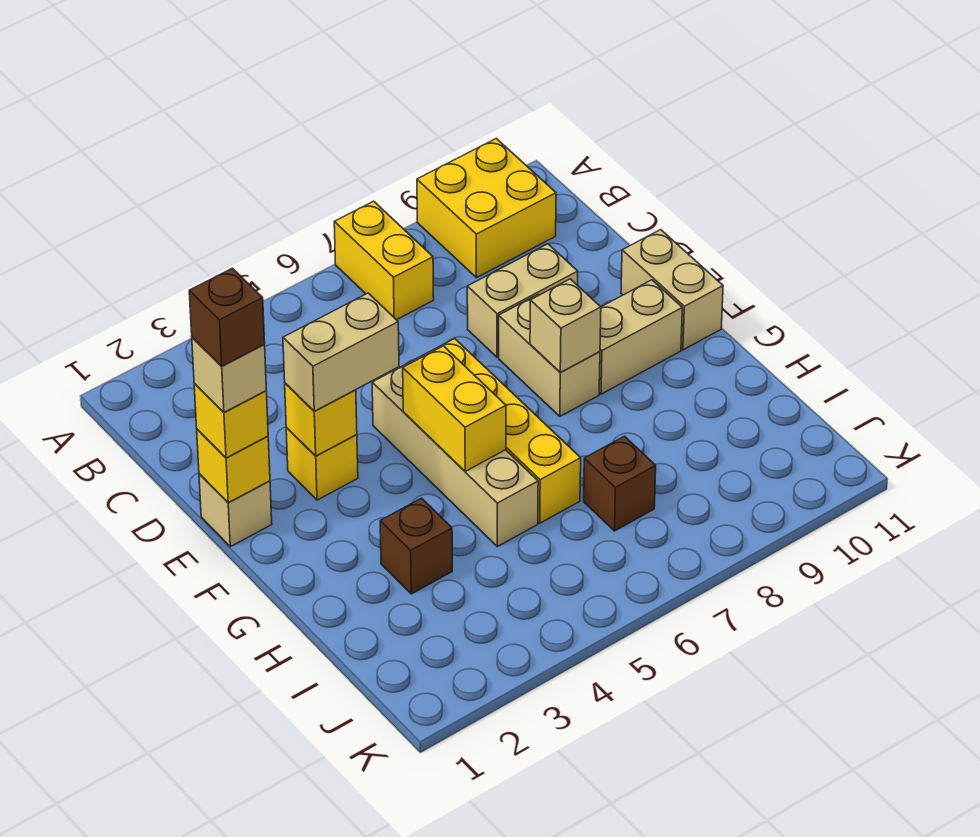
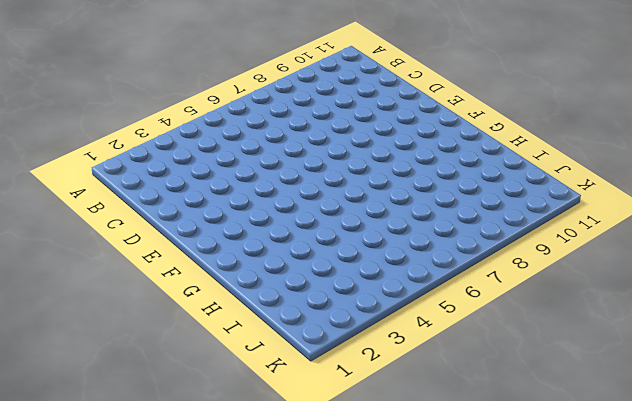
none -> yellow brick A7:B7 level 1
none -> yellow brick A9:B10 level 1
none -> tan brick D8:D9 level 1

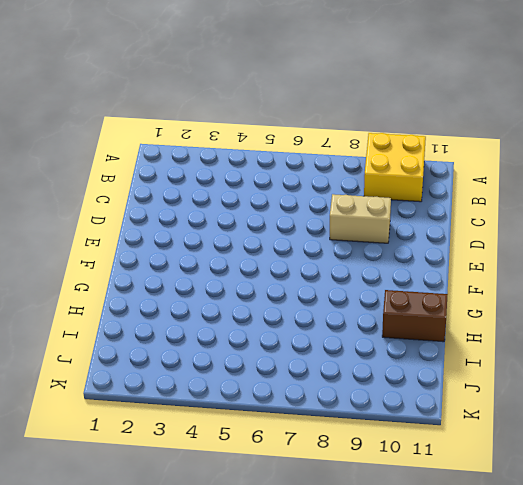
brown brick H10:H11 level 1 -> none
none -> yellow brick A7:B7 level 1
none -> tan brick E1 level 1
none -> yellow brick E3 level 1

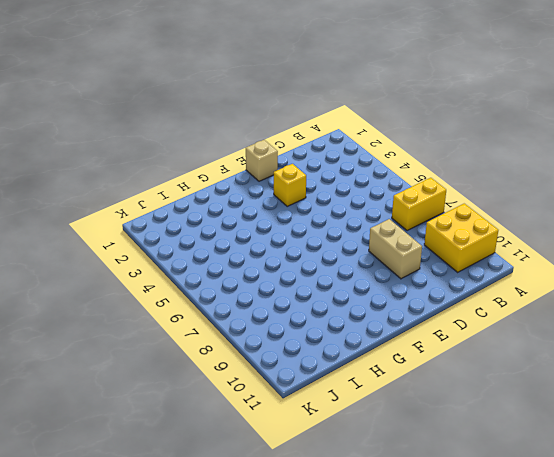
none -> tan brick E5:H5 level 1
none -> yellow brick E6:H6 level 1
none -> tan brick E8:F8 level 1

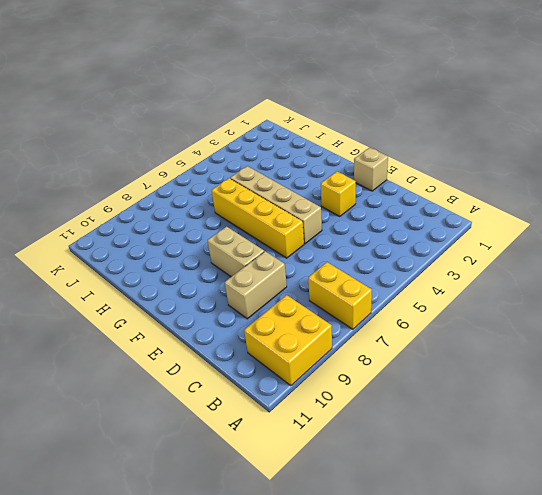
none -> tan brick E11:F11 level 1
none -> tan brick F9:F10 level 1
none -> brown brick H3 level 1

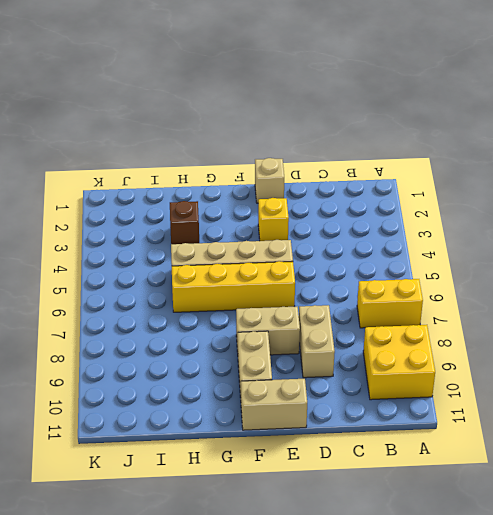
none -> brown brick I7 level 1
none -> yellow brick E1 level 2
none -> yellow brick E3 level 2

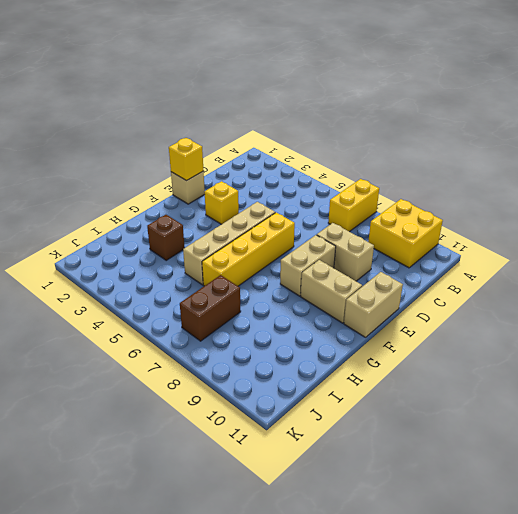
brown brick I7:J7 level 1 -> brown brick I7 level 1
none -> yellow brick E3 level 2
none -> yellow brick F5:G5 level 2
none -> tan brick F8 level 2

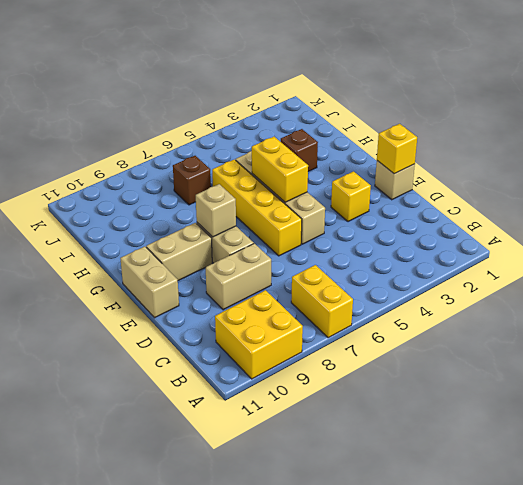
none -> yellow brick E3 level 2
none -> yellow brick E1 level 3
none -> tan brick E3:E4 level 3

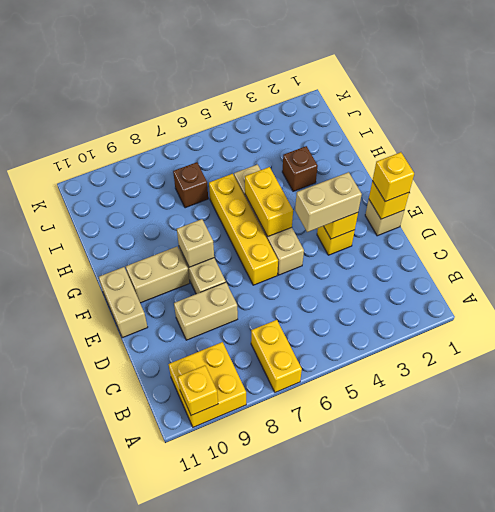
yellow brick A10 level 2 -> none
none -> tan brick E1 level 4
none -> brown brick E1 level 5

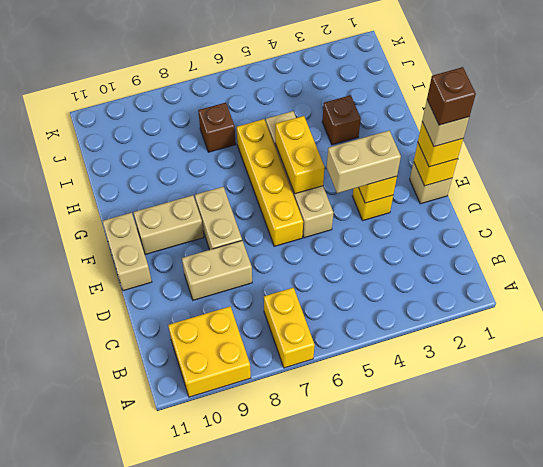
none -> tan brick F8 level 2

